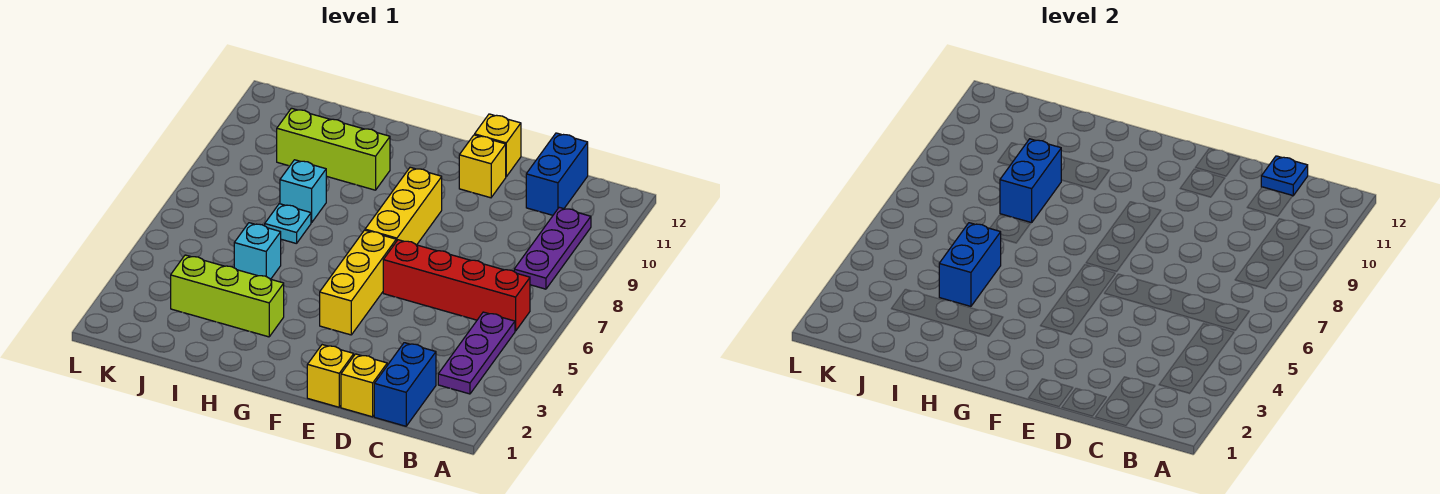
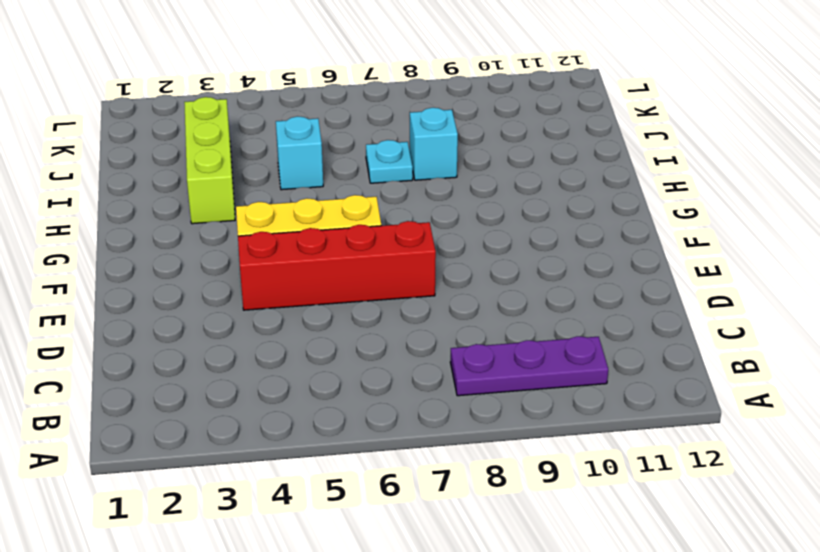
red brick E4:E7 level 1 -> red brick B6:E6 level 1
none -> purple plate B3:B5 level 1
none -> blue brick C1:C2 level 1
none -> blue brick C11:C12 level 1

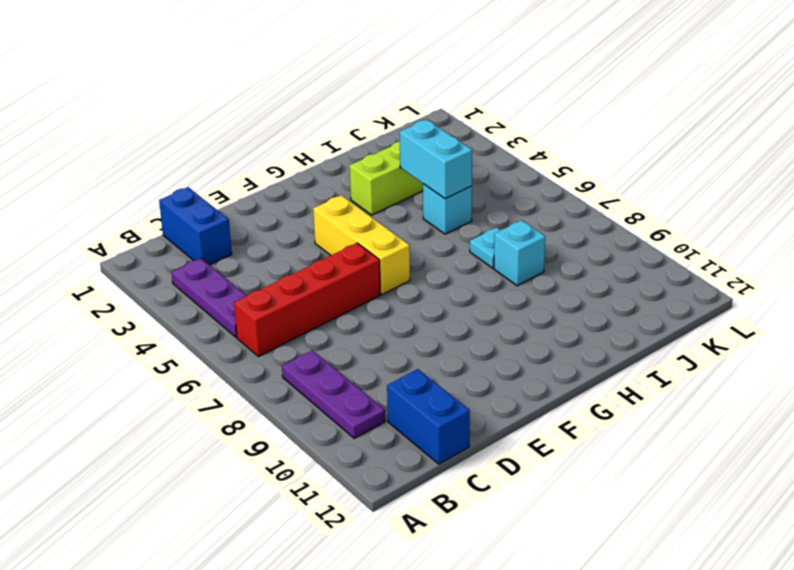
cyan brick I4:I5 level 2 -> blue brick I4:I5 level 2
none -> yellow brick D1 level 1
none -> yellow brick E1 level 1
none -> yellow brick E11 level 1

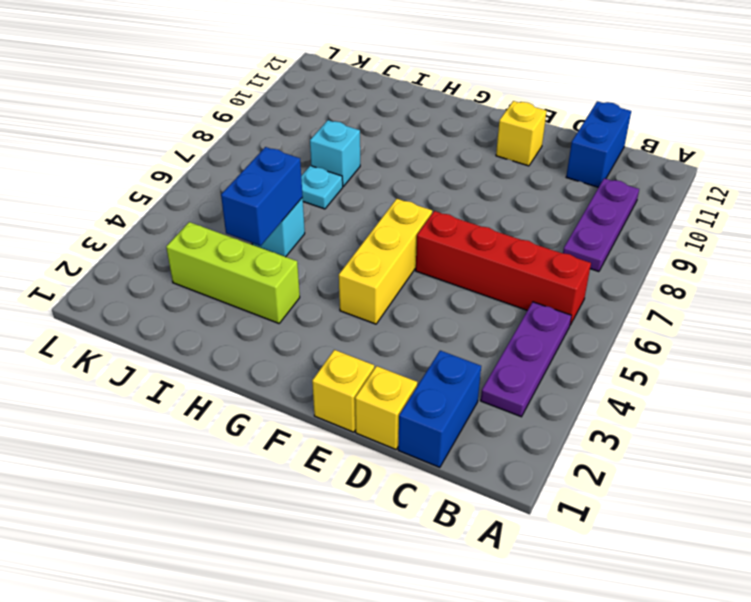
none -> yellow brick E12 level 1
none -> yellow brick F7:F9 level 1
none -> lime brick H10:J10 level 1

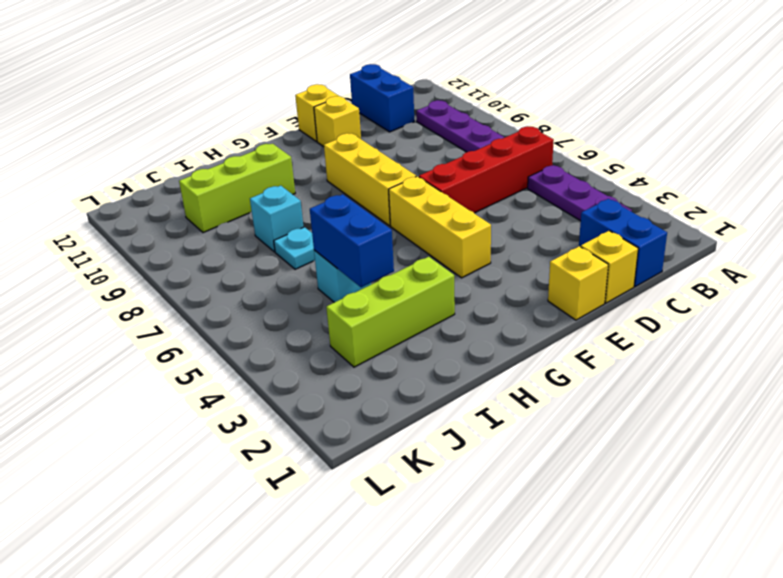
none -> blue plate C12 level 2
none -> blue brick I8:I9 level 2

